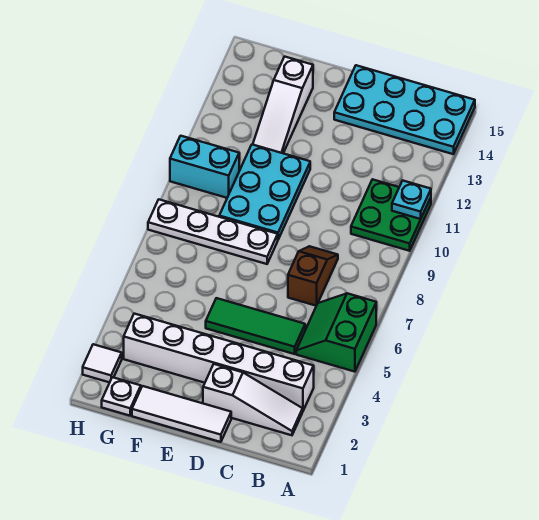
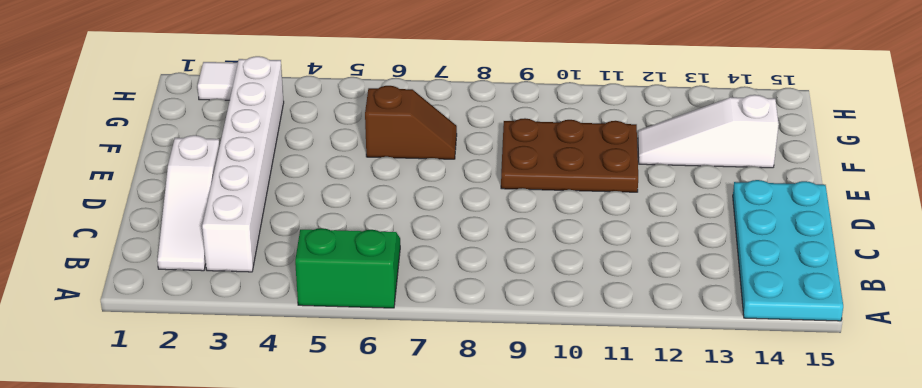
brown plate E9:F11 level 1 -> cyan plate E9:F11 level 1
brown slope F6:F7 level 1 top 6 -> brown slope C7:C8 level 1 top 7
none -> green plate A10:B11 level 1
none -> green tile C5:E5 level 1
none -> white tile D1:F1 level 1

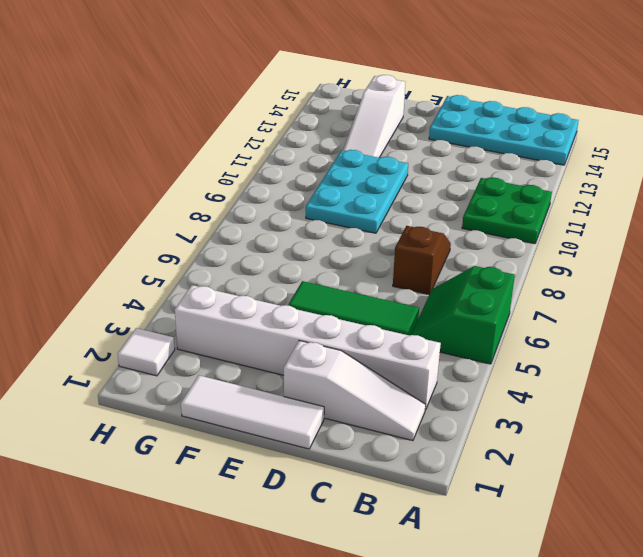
none -> white plate E8:H8 level 1
none -> white plate G1 level 1
none -> cyan brick G10:H10 level 1

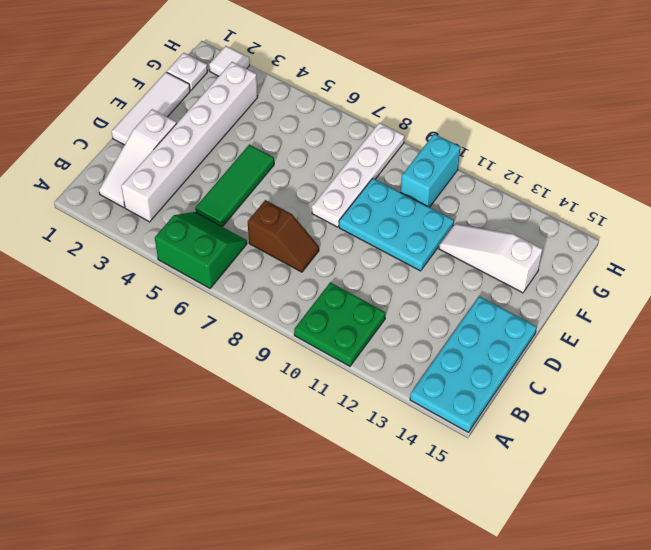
none -> cyan plate A11 level 2

